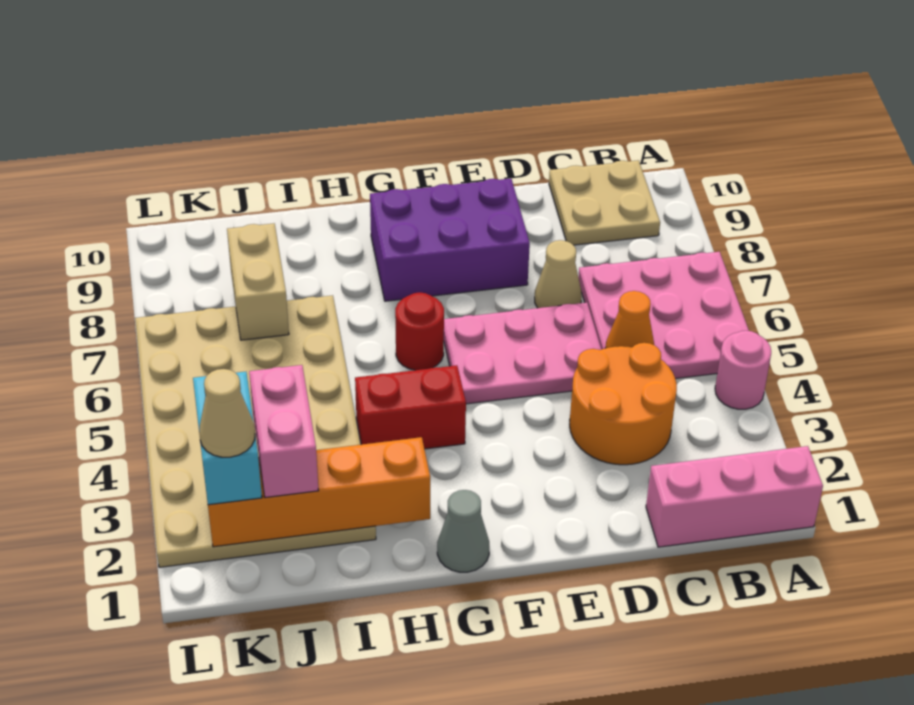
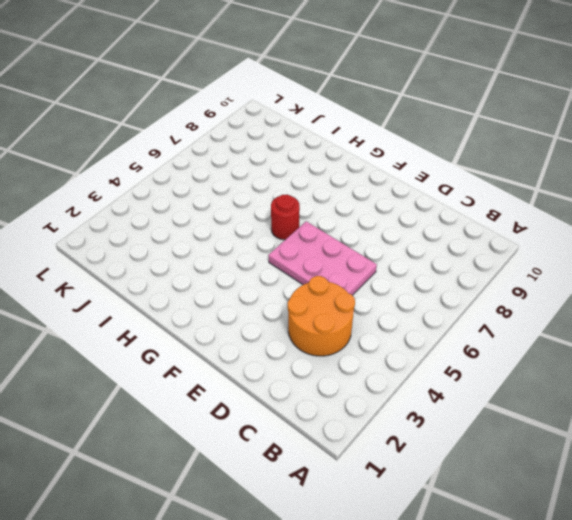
none -> pink brick A1:C1 level 1
none -> pink round brick A4 level 1
none -> pink plate A5:C7 level 1

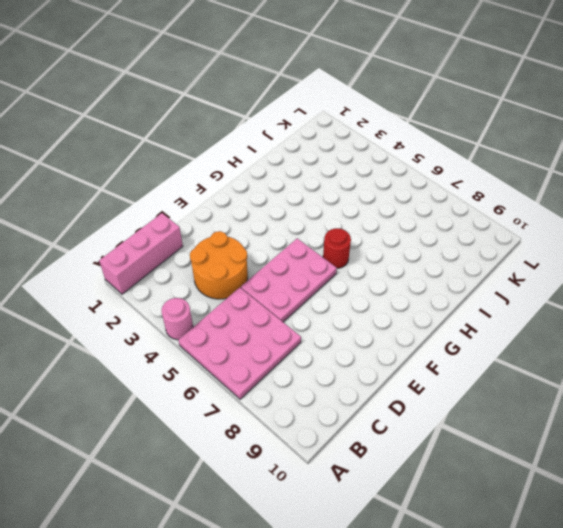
none -> tan plate B9:C10 level 1
none -> tan cone D7 level 1
none -> purple brick E8:G9 level 1

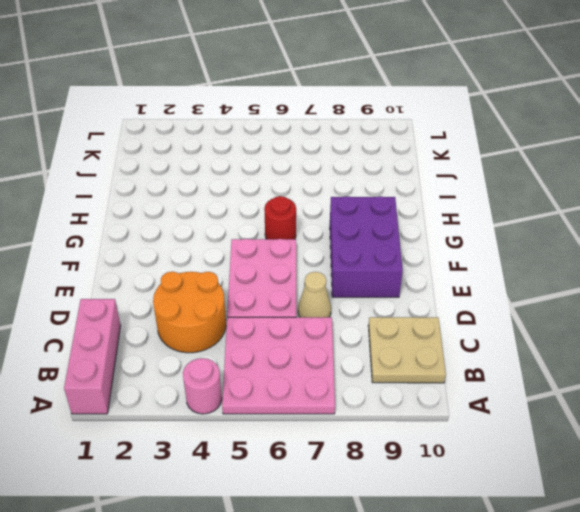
none -> grey cone G1 level 1
none -> red brick G4:H4 level 1
none -> tan plate I2:L7 level 1

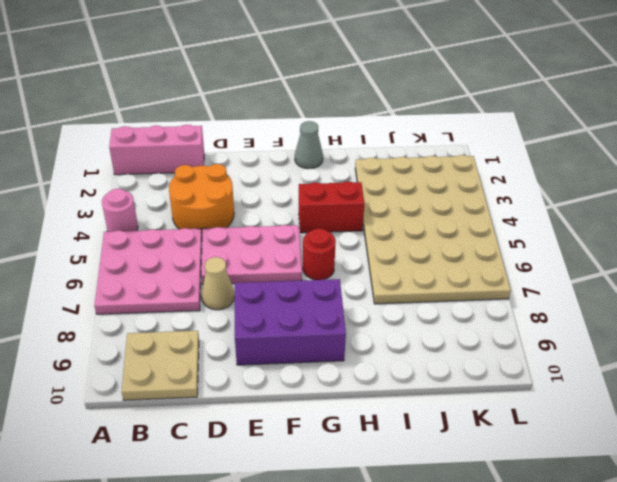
none -> orange cone C5 level 2
none -> orange brick H2:K2 level 2
none -> tan brick J7:J8 level 2

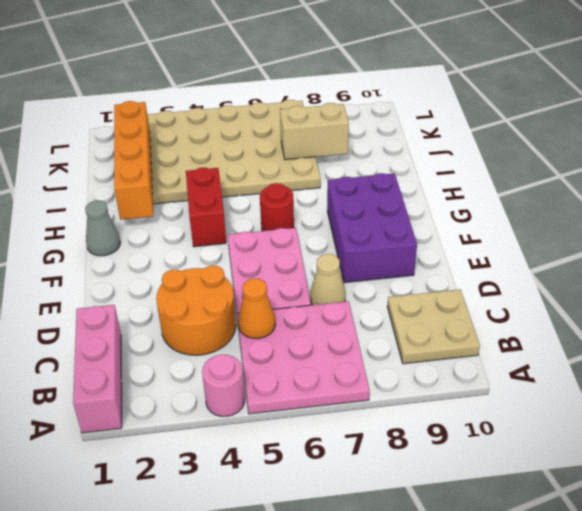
none -> pink brick J2:J3 level 3
none -> cyan brick K2:K3 level 3
none -> tan cone K2 level 4

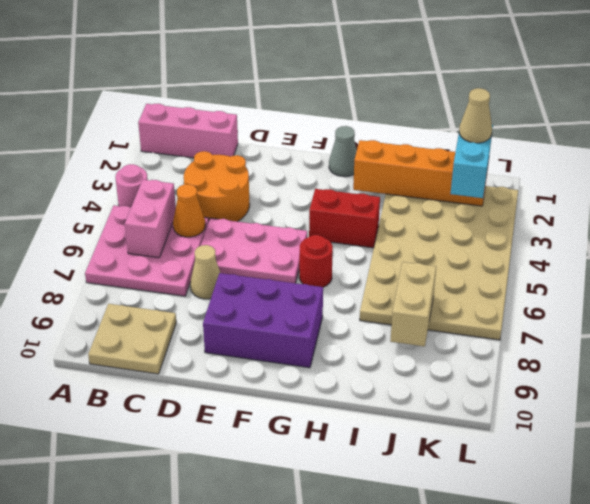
pink brick B5:B6 level 2 -> pink brick J2:J3 level 3

